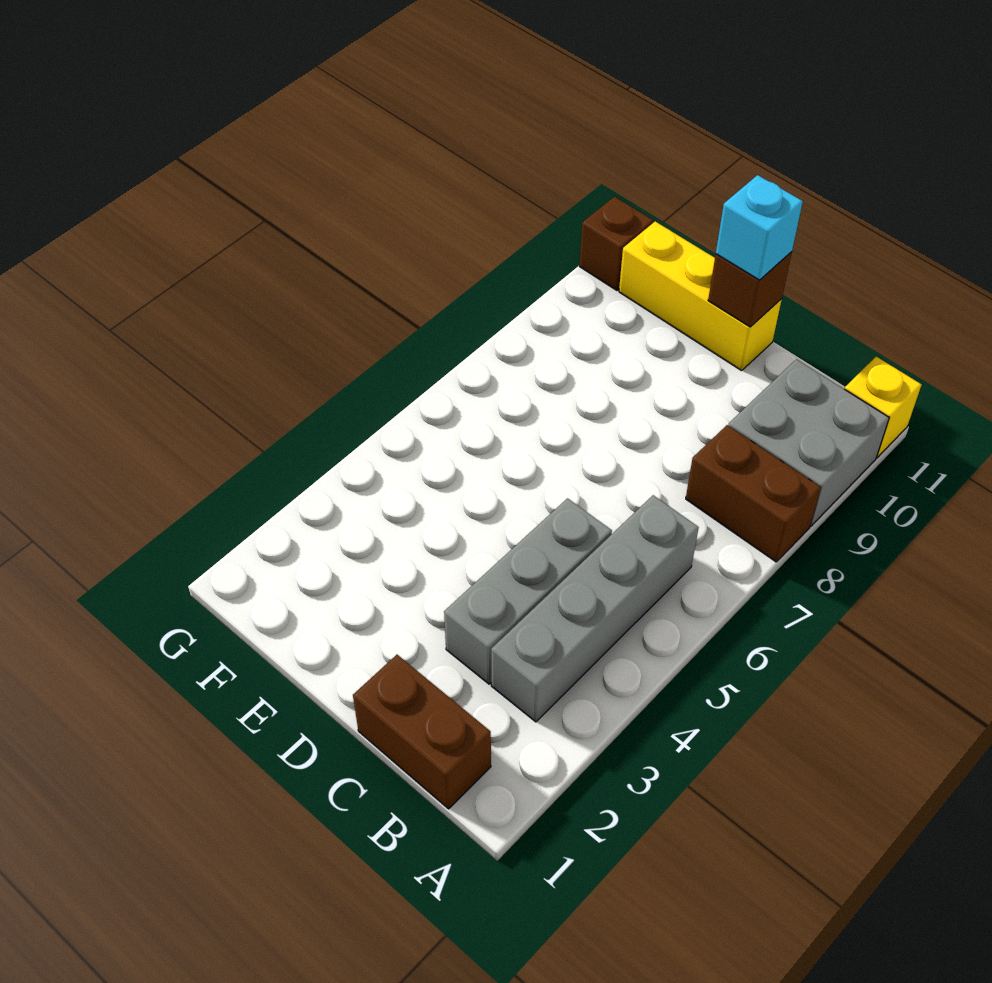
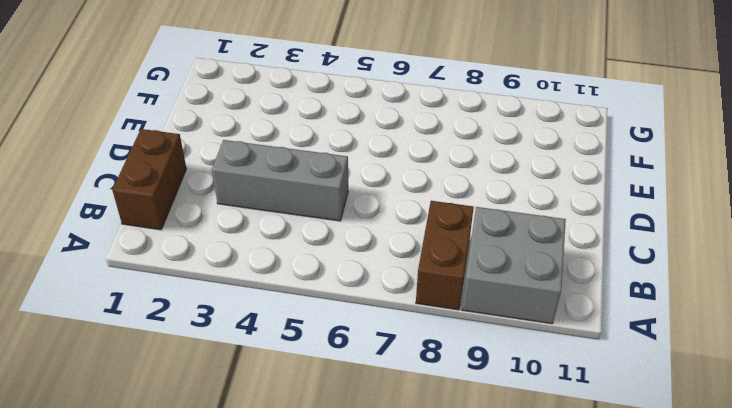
none -> yellow brick A11 level 1
none -> grey brick B3:B6 level 1

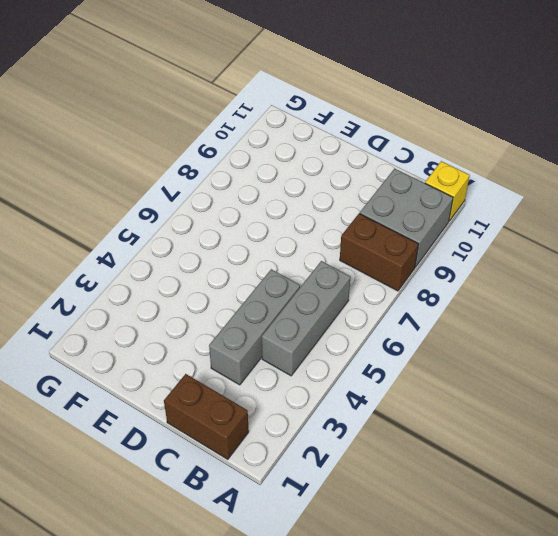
grey brick B4:B6 level 1 -> grey brick B3:B6 level 1
none -> yellow brick D11:F11 level 1
none -> brown brick G11 level 1

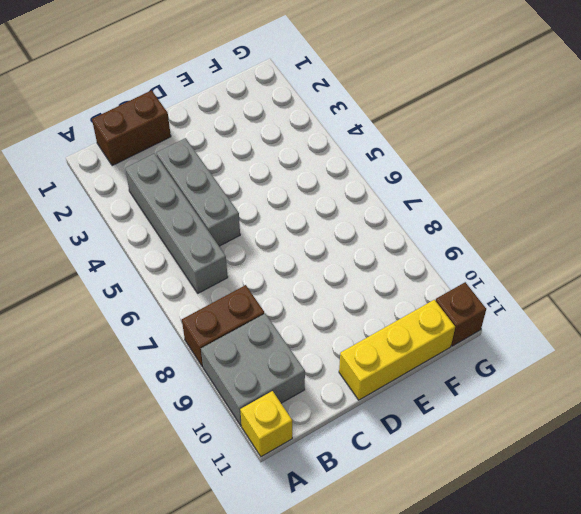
none -> brown brick D11 level 2
none -> cyan brick D11 level 3

